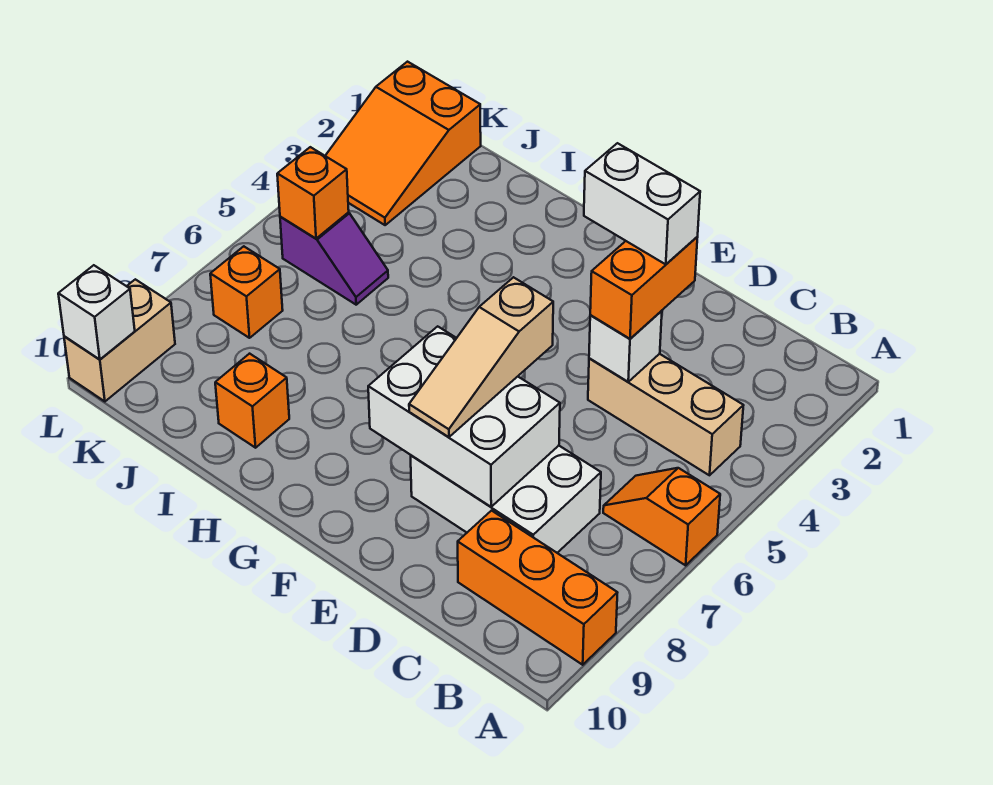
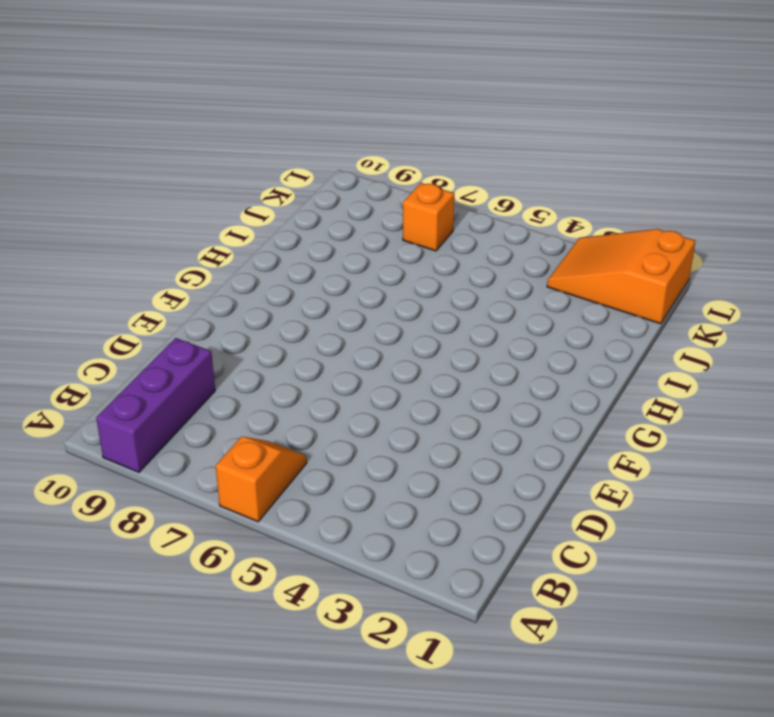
purple brick A9:C9 level 1 -> orange brick A9:C9 level 1
none -> tan brick B4:D4 level 1
none -> white brick C7:E8 level 1
none -> orange brick I9 level 1

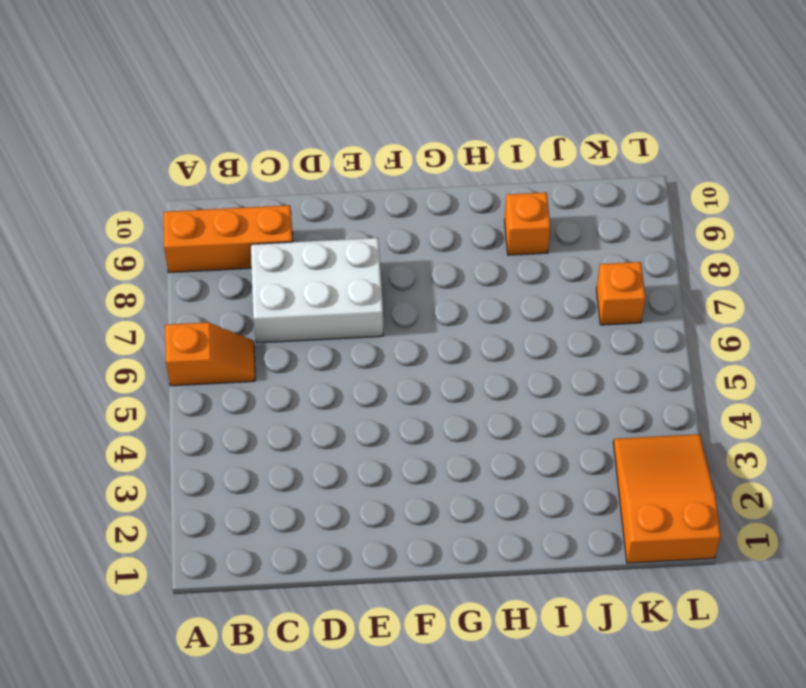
none -> tan brick B4:D4 level 1
none -> purple slope J5:K5 level 1 top K
none -> tan brick L9:L10 level 1

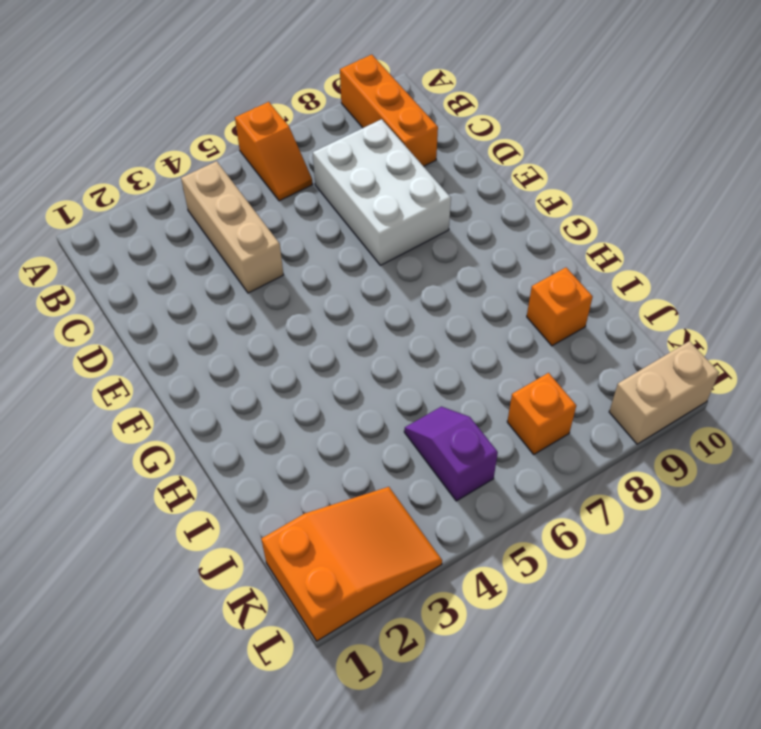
none -> white brick D4 level 2
none -> white brick D7:F8 level 2
none -> orange brick K5 level 2

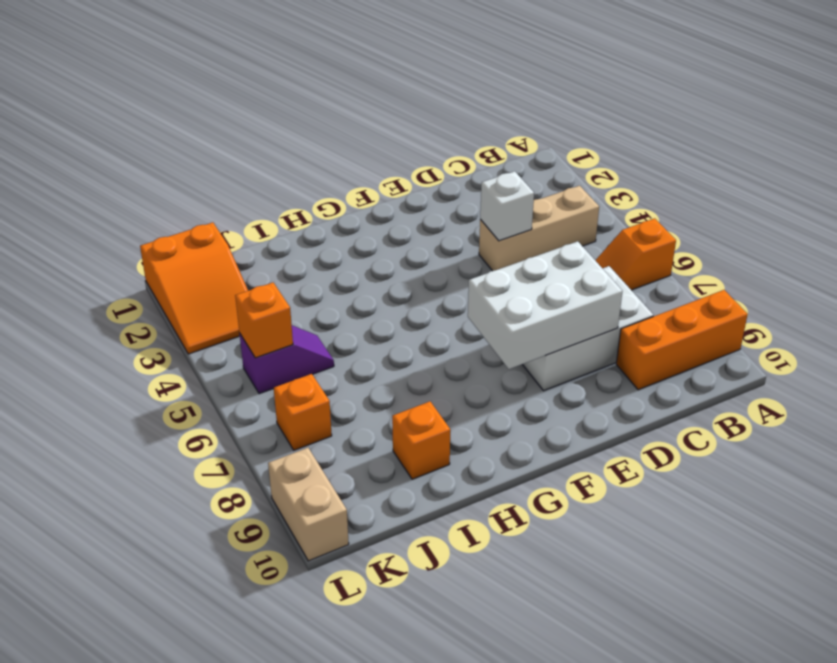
none -> white brick L10 level 2
none -> orange brick D3:D4 level 3
none -> tan slope E6:E8 level 3 top 6

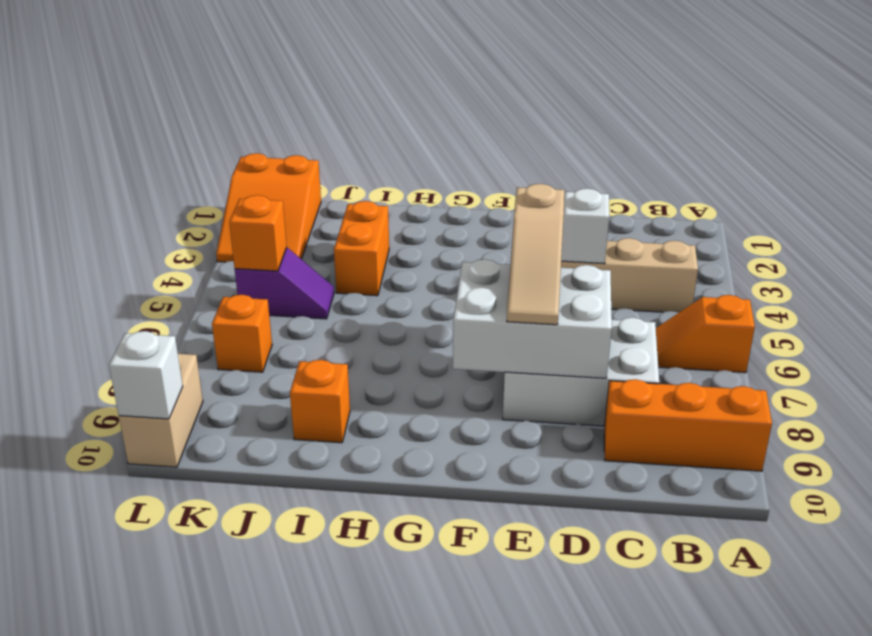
orange brick I3:I4 level 1 -> orange brick D3:D4 level 3
none -> white brick D3:E3 level 4

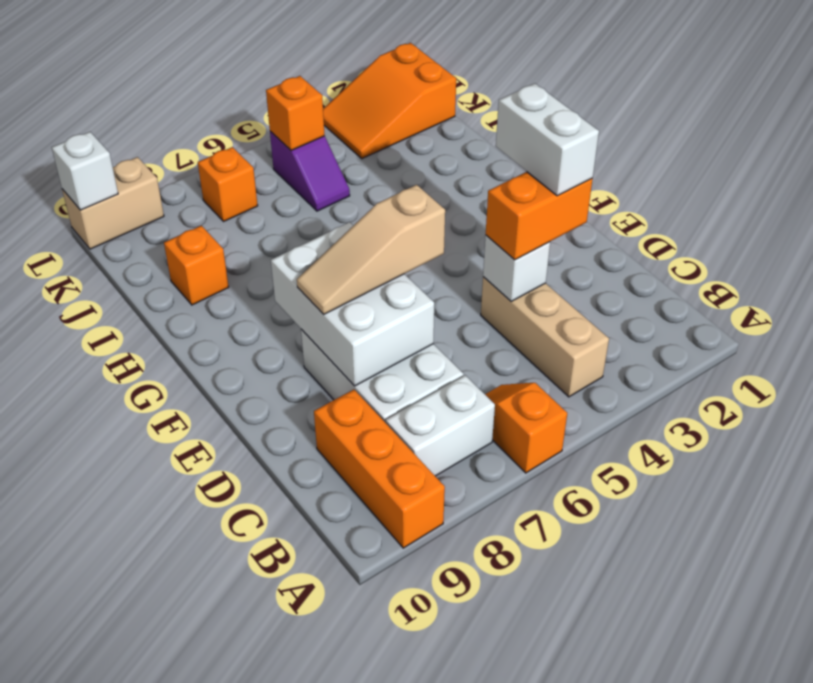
white brick B7:B8 level 1 -> none

